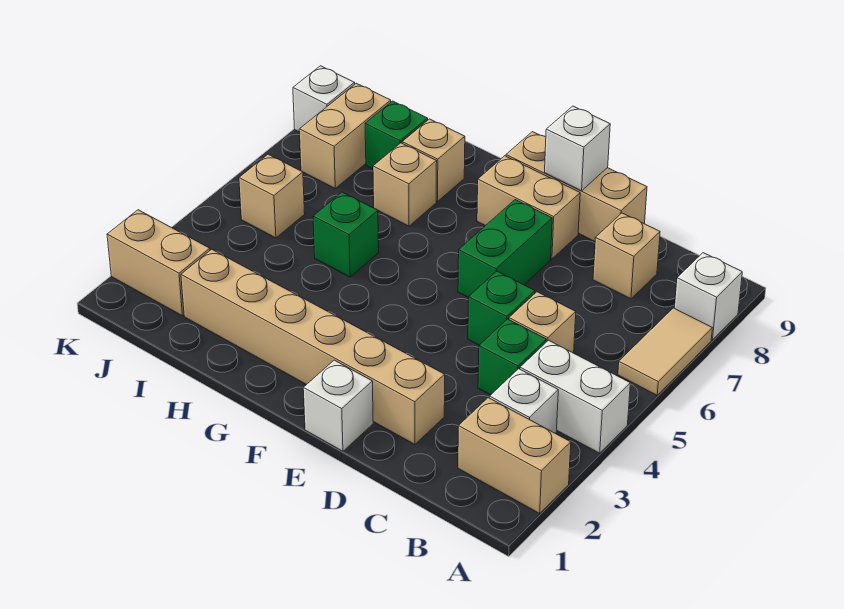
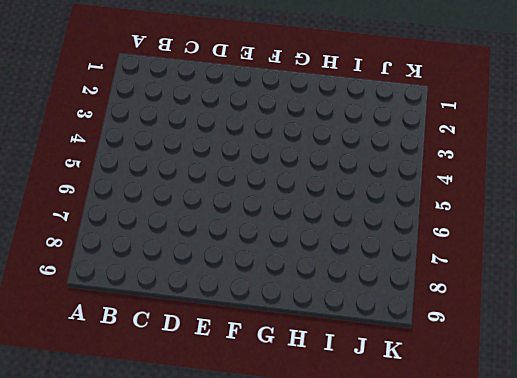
none -> tan brick A2:B2 level 1
none -> white brick A4:B4 level 1
none -> tan tile A6:A7 level 1

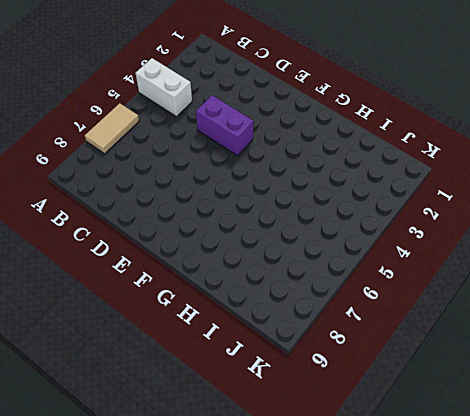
purple brick D4:E4 level 1 -> none
none -> tan brick A2:B2 level 1
none -> white brick A8 level 1
none -> white brick B3 level 1

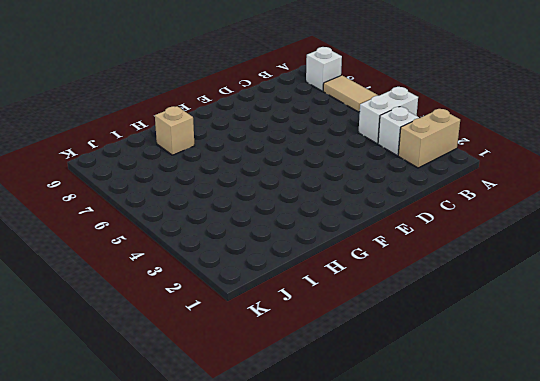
none -> green brick C4 level 1
none -> tan brick C5 level 1
none -> tan brick C8 level 1

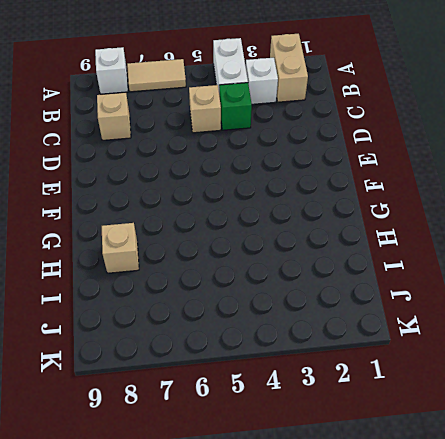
none -> tan brick D2:I2 level 1
none -> green brick D5 level 1
none -> tan brick D9:F9 level 1

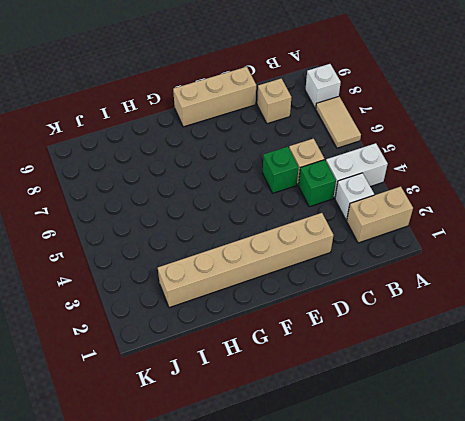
none -> white brick E1 level 1
none -> green brick E6:E7 level 1
none -> tan brick E8:F8 level 1

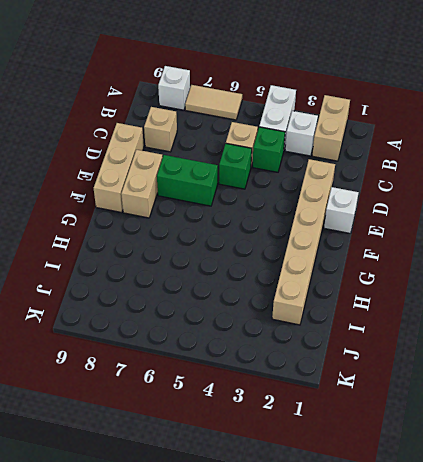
none -> green brick H5 level 1
none -> tan brick H7 level 1
none -> tan brick H8 level 1

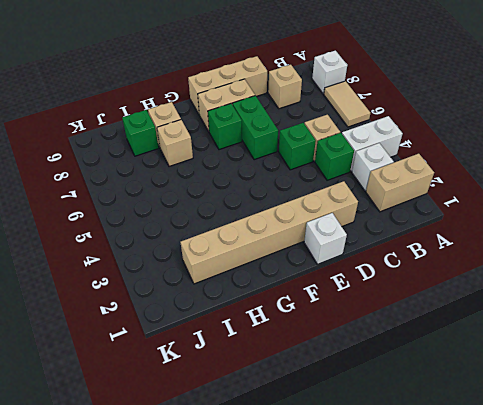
green brick F7 level 1 -> green brick H5 level 1
none -> tan brick J2:K2 level 1
none -> tan brick J5 level 1
none -> tan brick J7:J8 level 1

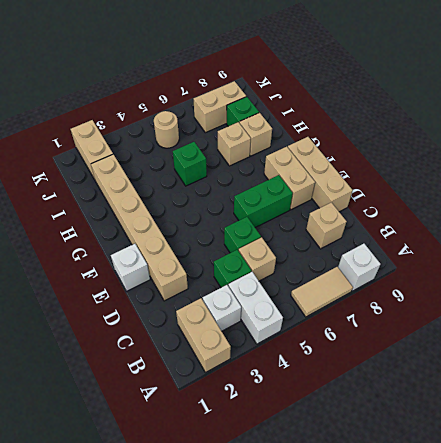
tan round brick J5 level 1 -> tan brick J5 level 1
none -> white brick K8 level 1
none -> white brick E9 level 2

